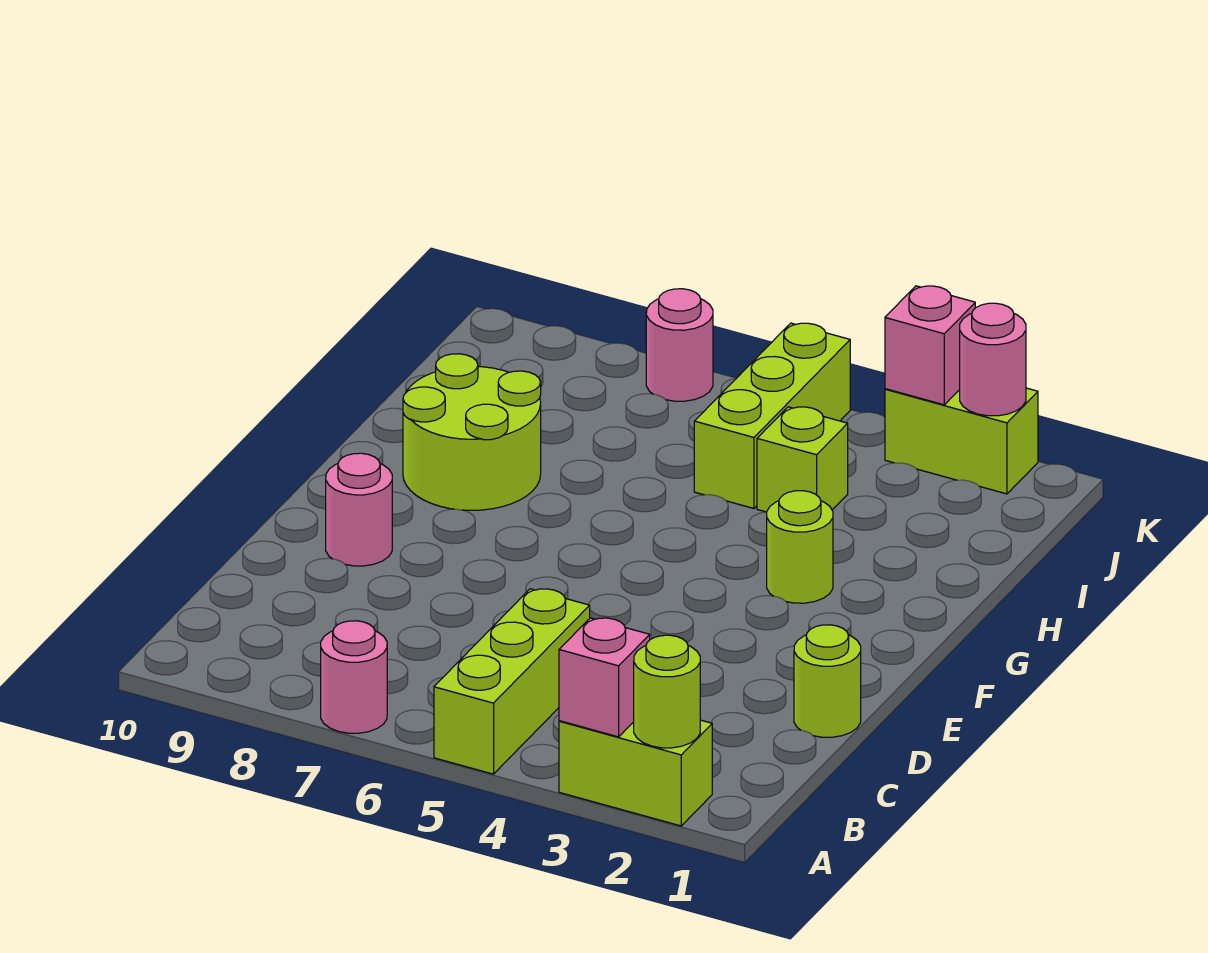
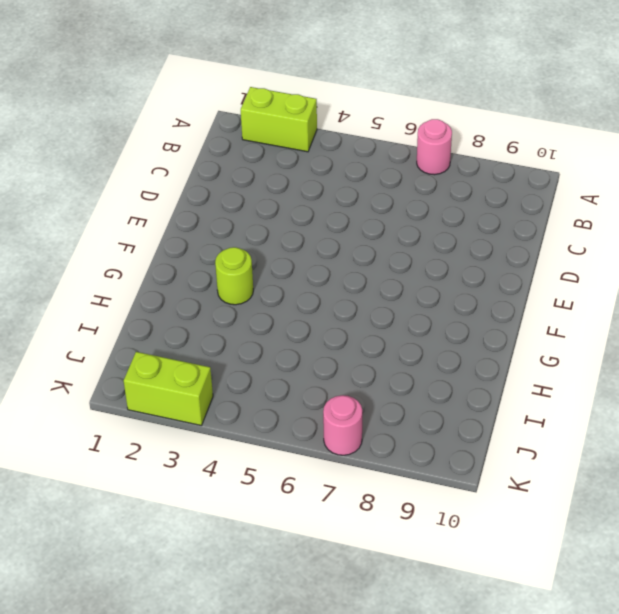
none -> lime brick A5:C5 level 1
none -> lime round brick D1 level 1
none -> pink round brick E9 level 1

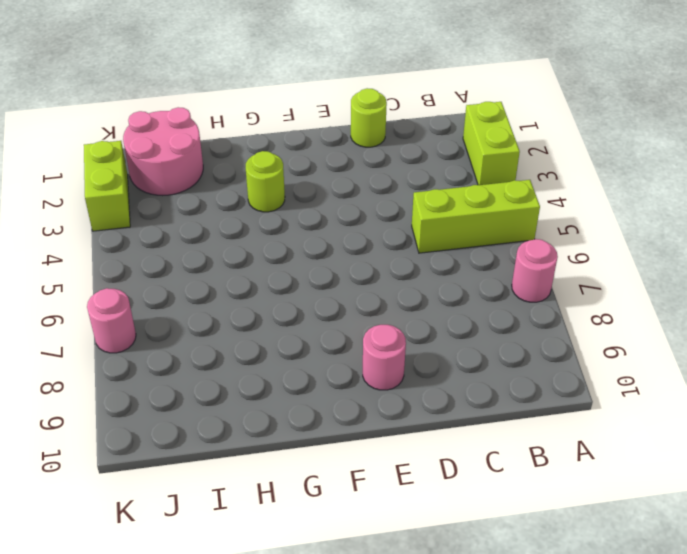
pink round brick I1:J2 level 1 -> none
none -> lime round brick G8:H9 level 1
none -> lime brick I4 level 1
none -> lime brick I5:K5 level 1

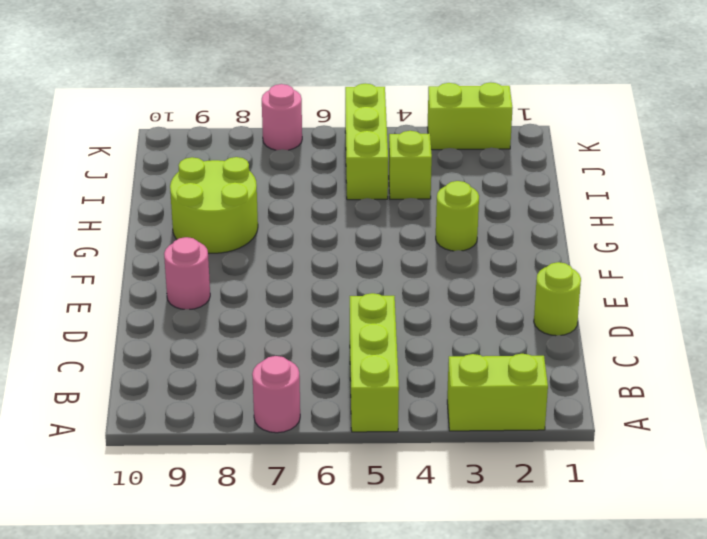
none -> lime round brick A2 level 2
none -> pink brick A3 level 2
none -> pink round brick K2 level 2

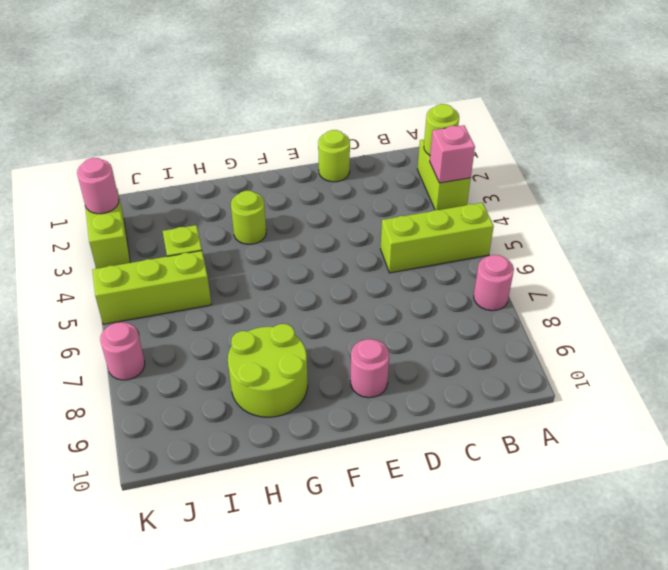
none -> pink brick K3 level 2

